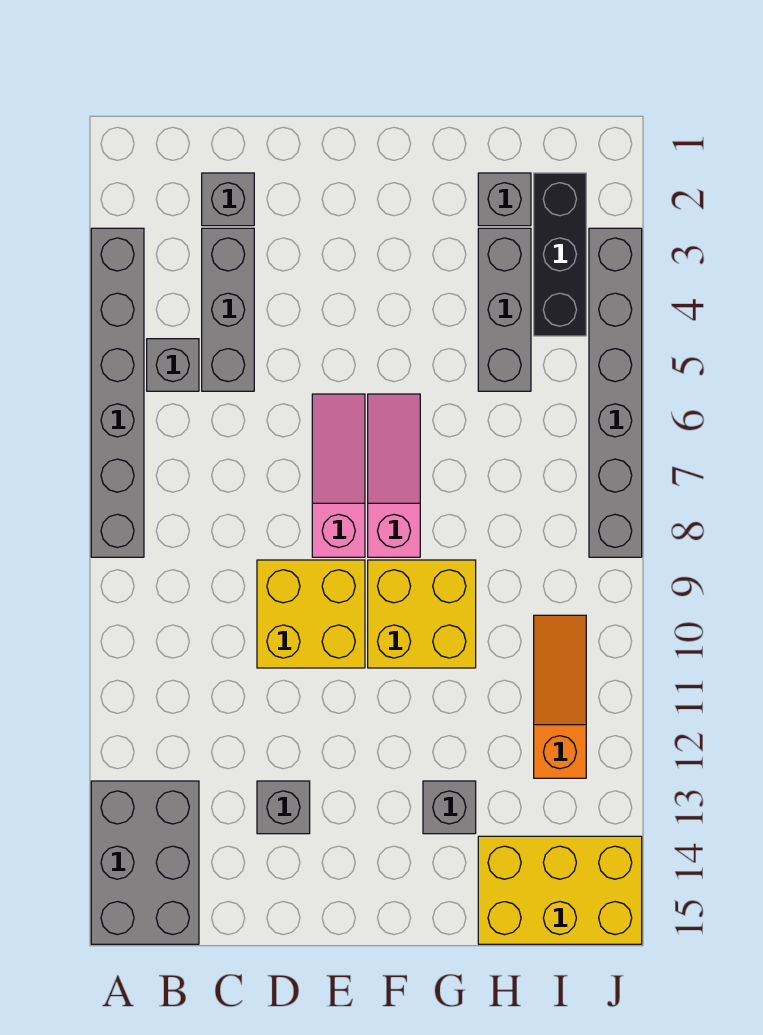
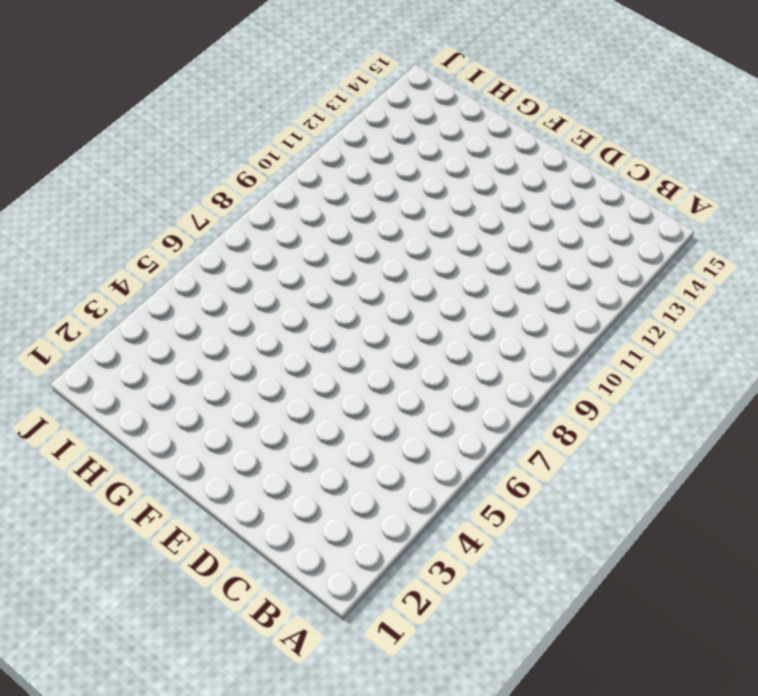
none -> grey brick A3:A8 level 1
none -> grey brick A13:B15 level 1
none -> grey brick B5 level 1

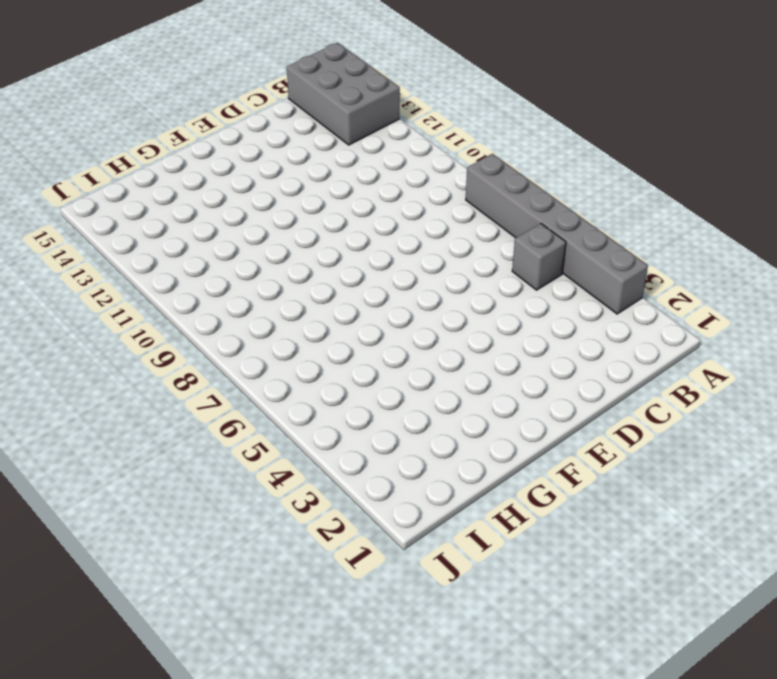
none -> grey brick C2 level 1
none -> grey brick C3:C5 level 1
none -> yellow brick D9:E10 level 1

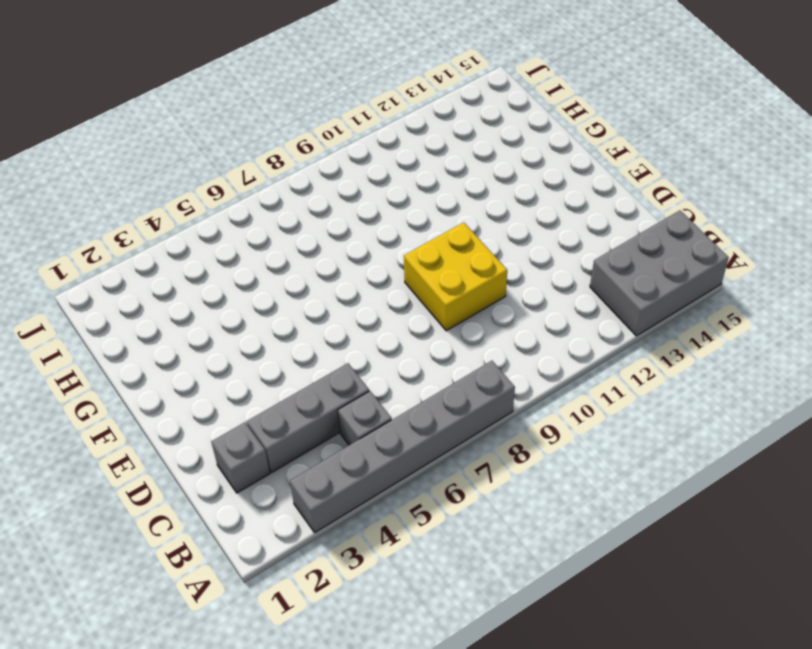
none -> grey brick D13 level 1
none -> pink slope E6:E8 level 1 top 8
none -> pink slope F6:F8 level 1 top 8

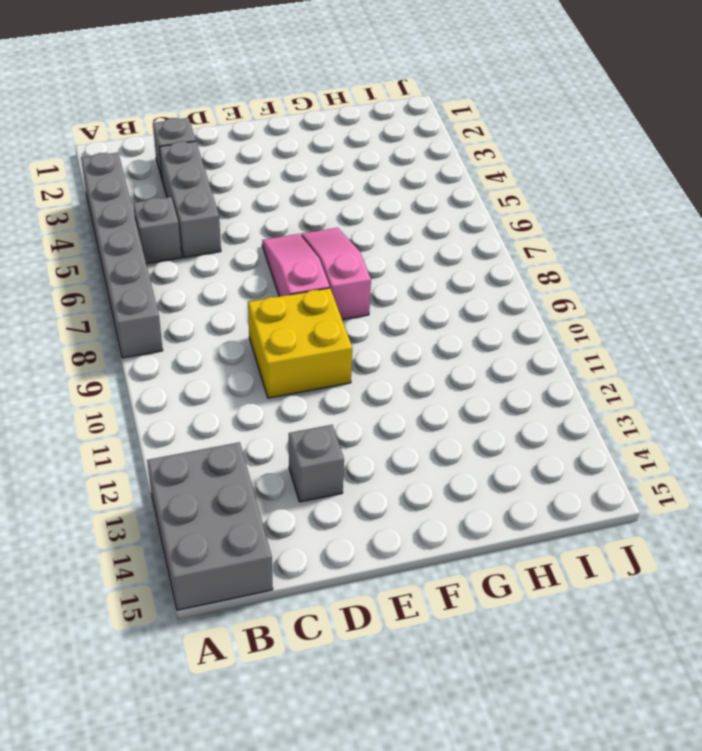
none -> yellow brick F9:G10 level 1
none -> grey brick G13 level 1
none -> grey brick H2 level 1

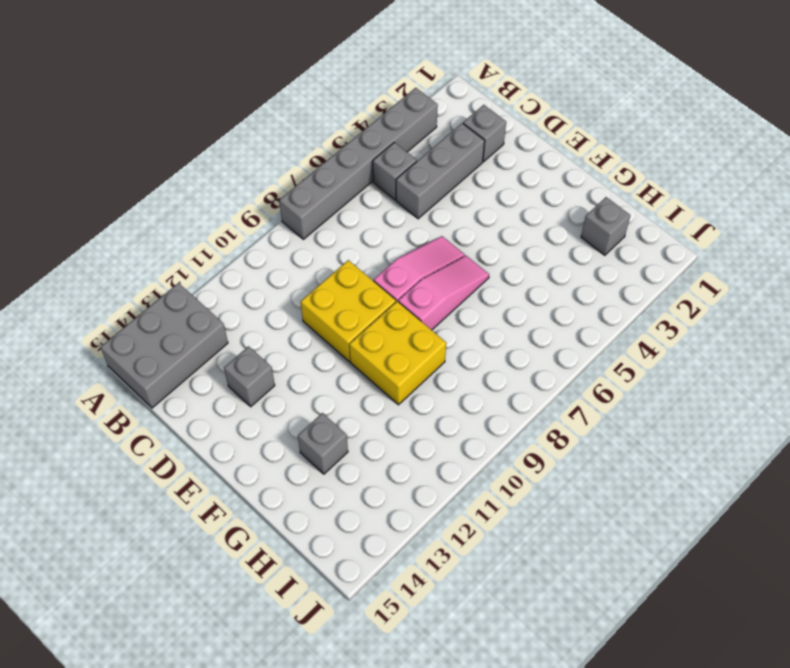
none -> grey brick H3:H5 level 1
none -> yellow brick H14:J15 level 1
none -> black brick I2:I4 level 1

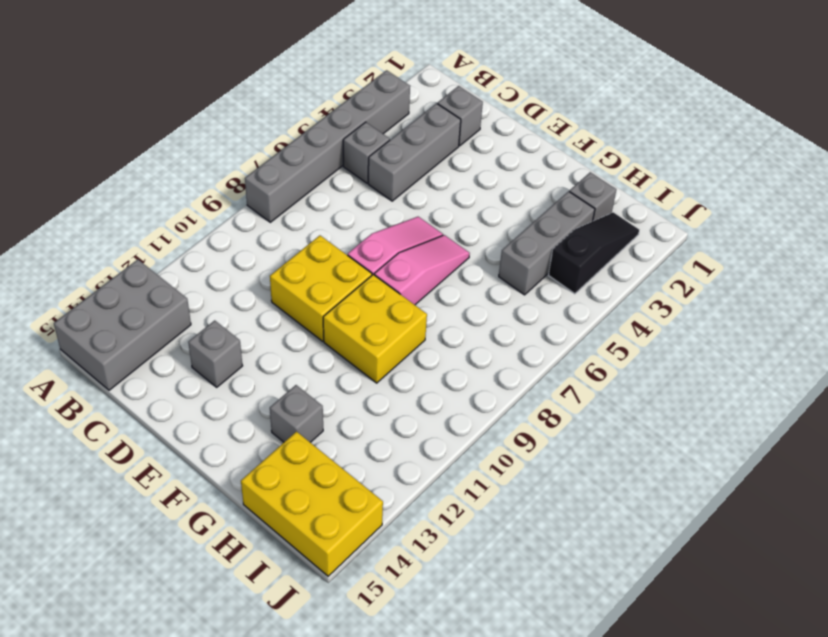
black slope I2:I4 level 1 top 4 -> black brick I2:I4 level 1
none -> orange slope I10:I12 level 1 top 12
none -> grey brick J3:J8 level 1

